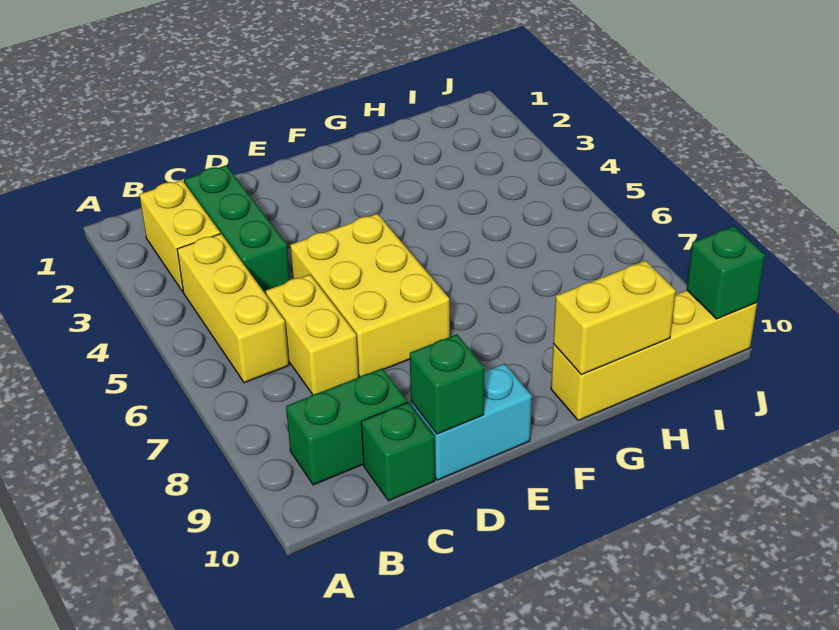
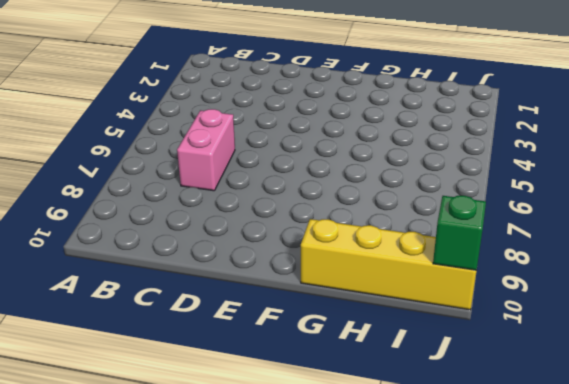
pink brick C6:C7 level 1 -> yellow brick C6:C7 level 1
none -> yellow brick B2:B3 level 1
none -> yellow brick B4:B6 level 1
none -> green brick B9:C9 level 1

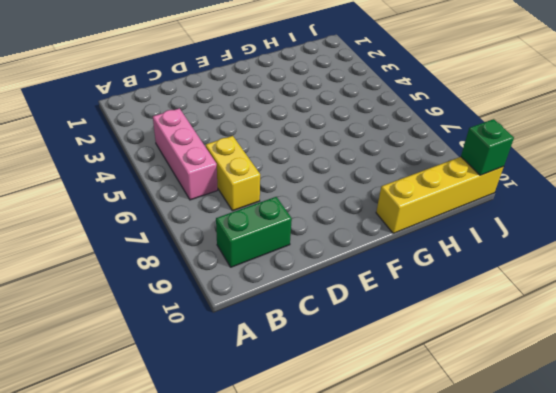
pink brick B4:B6 level 1 -> yellow brick B4:B6 level 1
none -> yellow brick B2:B3 level 1
none -> green brick C2:C4 level 1
none -> green brick C10 level 1

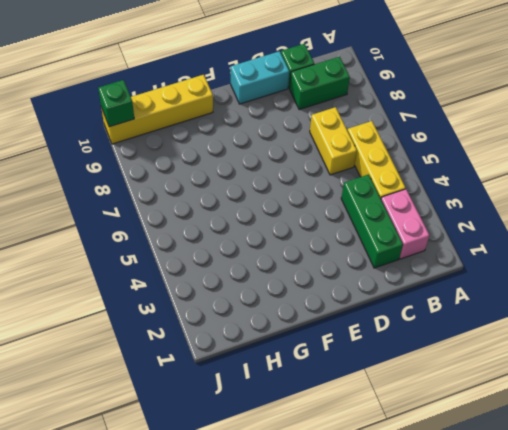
pink brick B2:B3 level 1 -> yellow brick B2:B3 level 1
none -> yellow brick D5:E7 level 1
none -> green brick D10 level 2
none -> yellow brick G10:H10 level 2

